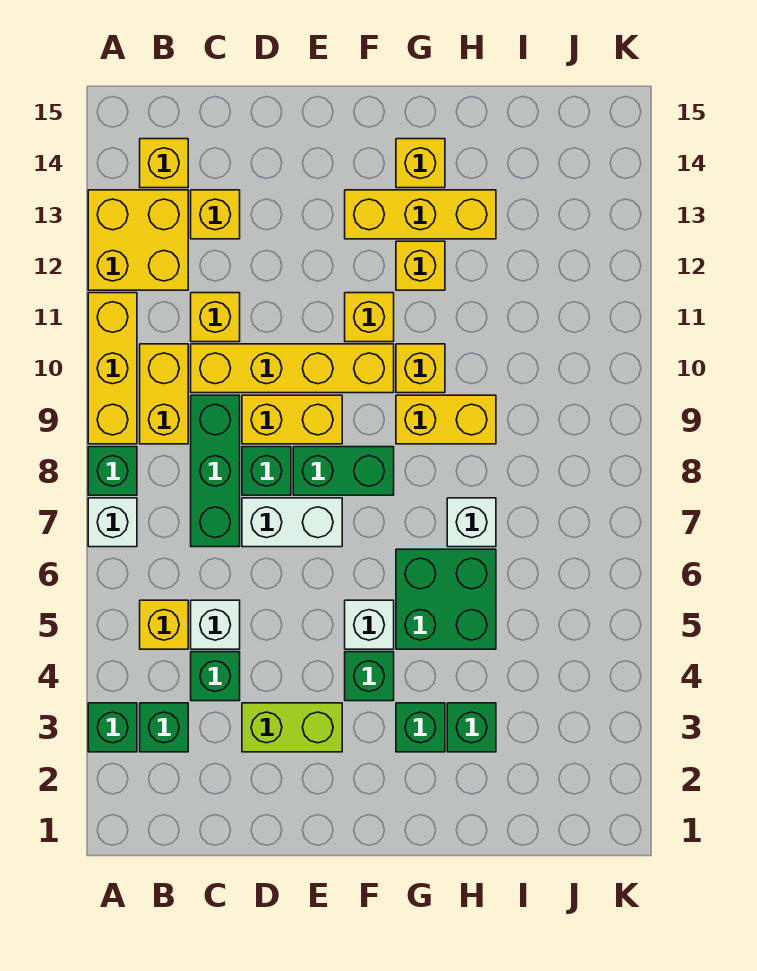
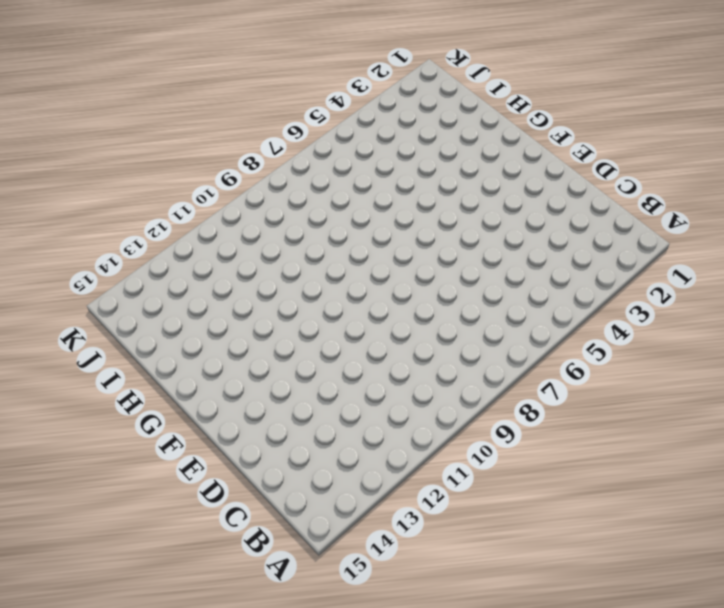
none -> green brick A3 level 1
none -> white brick A7 level 1
none -> green brick A8 level 1
none -> yellow brick A9:A11 level 1

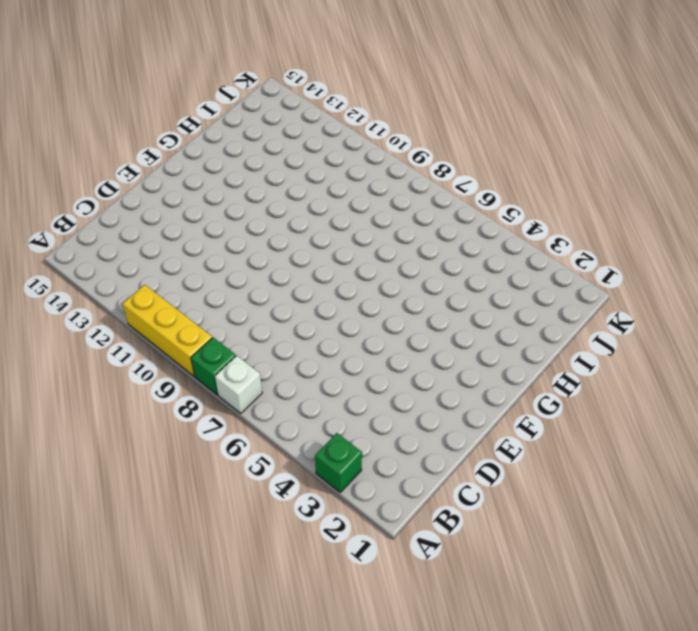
none -> yellow brick A12:B13 level 1
none -> green brick B3 level 1
none -> yellow brick B5 level 1
none -> yellow brick B9:B10 level 1

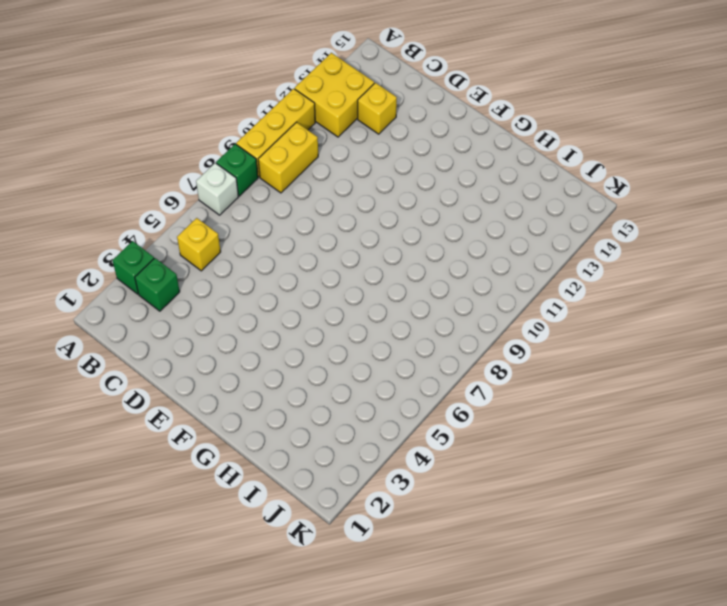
none -> yellow brick B14 level 1
none -> green brick C4 level 1
none -> white brick C5 level 1
none -> green brick C7:C9 level 1

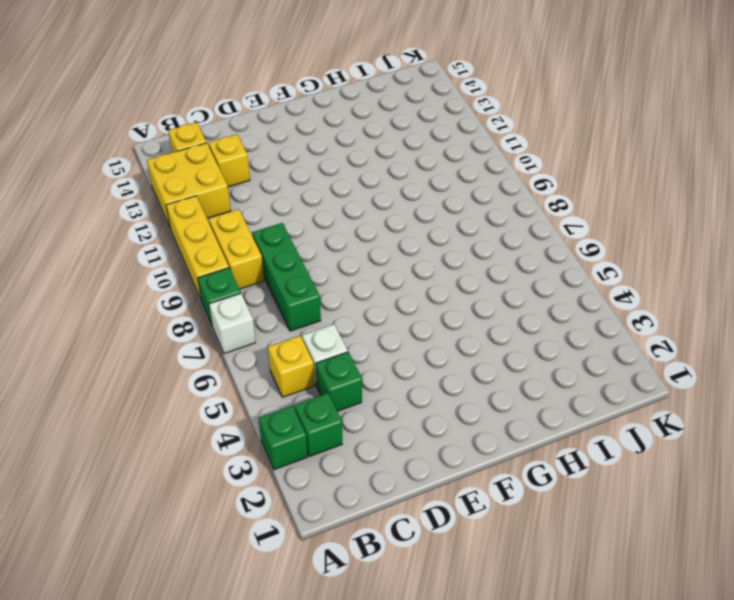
none -> yellow brick C10:F10 level 1
none -> yellow brick C11 level 1
none -> lime brick D3:E3 level 1
none -> white brick D7:E7 level 1

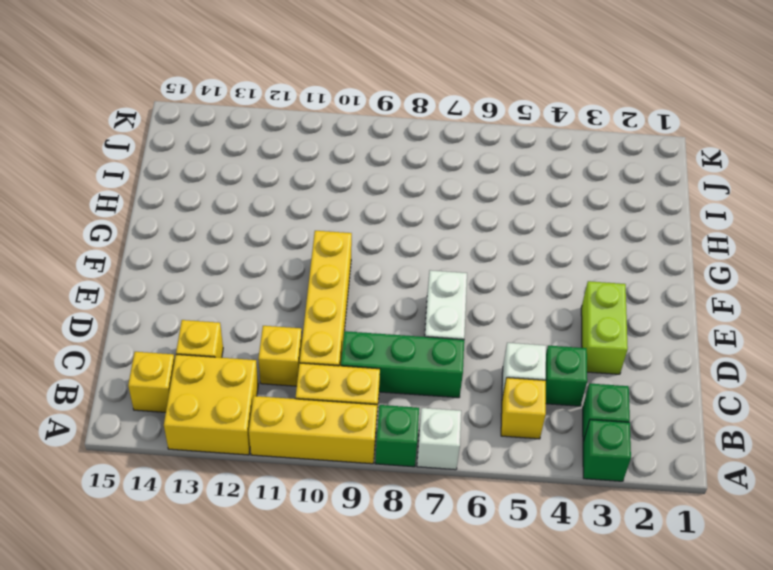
none -> green brick D8 level 1
none -> yellow brick D9:E9 level 1
none -> green brick E8:F8 level 1
none -> green brick F4 level 1

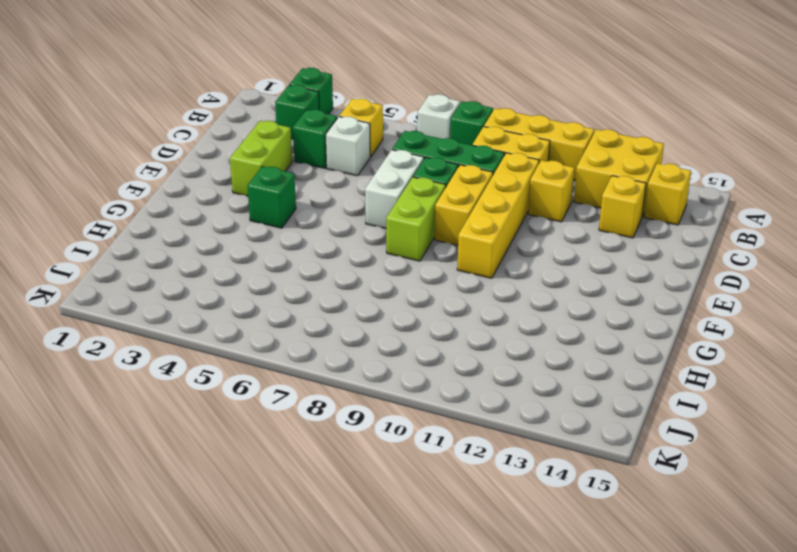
lime brick E8:F8 level 1 -> green brick E8:F8 level 1
none -> white brick F5 level 1
none -> yellow brick F11 level 1
none -> yellow brick F13:H13 level 1
none -> green brick G3 level 1

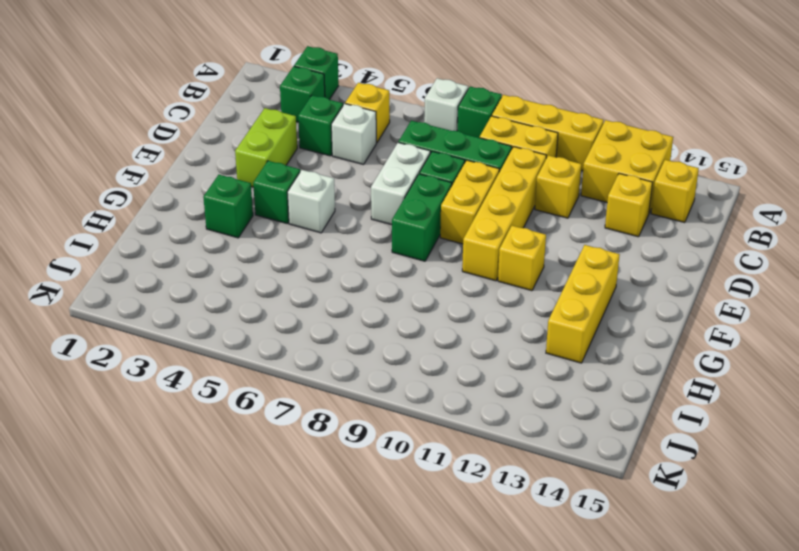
none -> green brick G5:H6 level 1
none -> yellow brick G9:H9 level 1
none -> yellow brick G10 level 1
none -> yellow brick G12 level 1

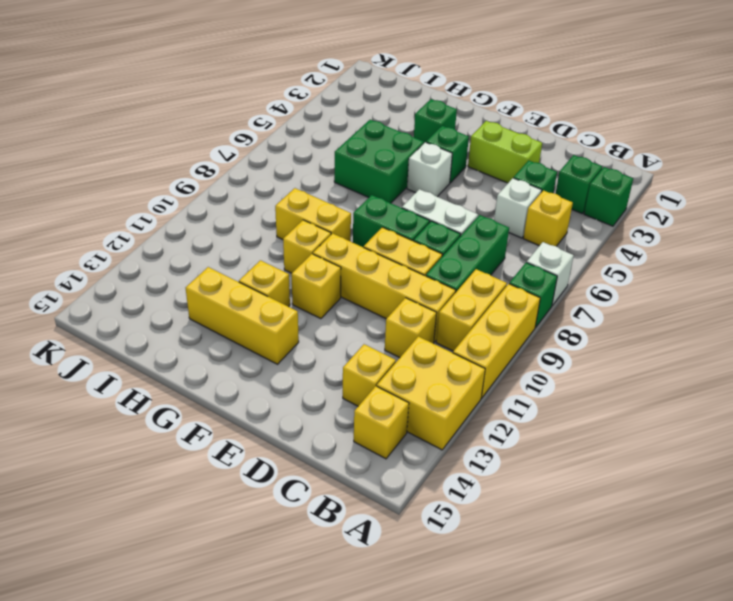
none -> yellow brick G14 level 1
none -> green brick H3 level 1
none -> white brick H7 level 1

